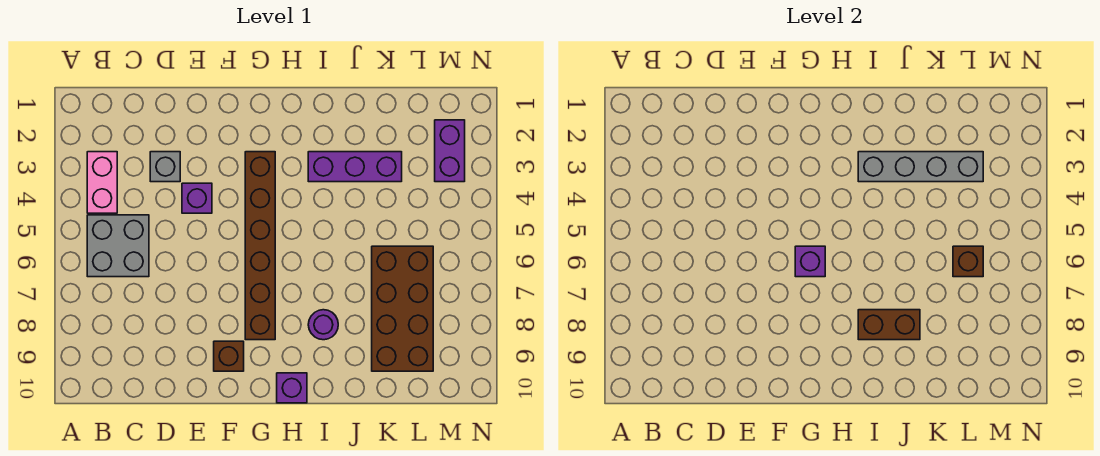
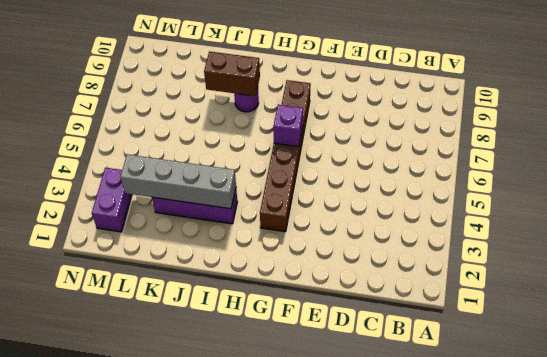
none -> pink brick B3:B4 level 1
none -> grey brick B5:C6 level 1
none -> grey brick D3 level 1

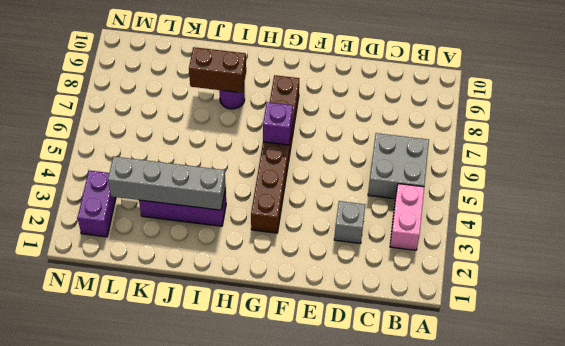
none -> purple brick E4 level 1
none -> brown brick F9 level 1
none -> purple brick H10 level 1

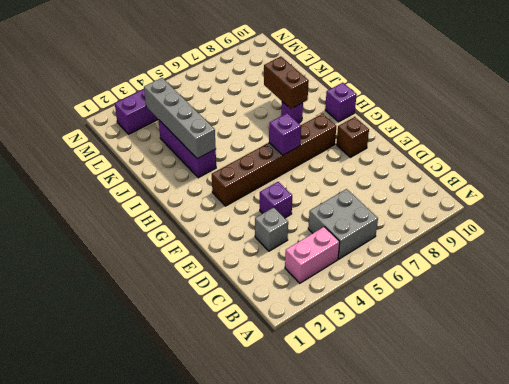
none -> brown brick K6:L9 level 1
none -> brown brick L6 level 2

